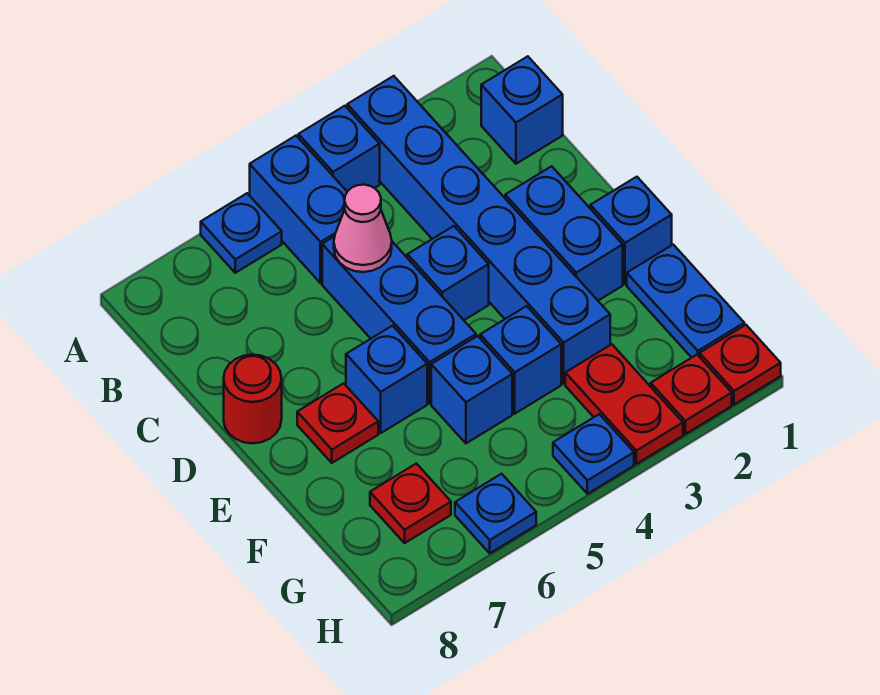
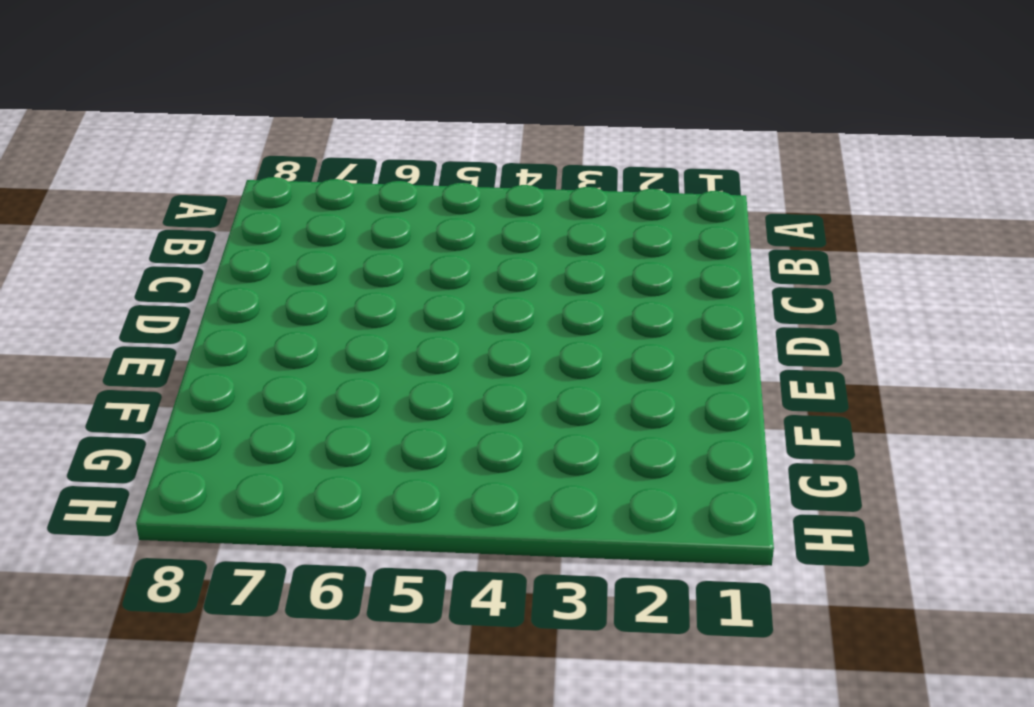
none -> blue brick A3:F3 level 1
none -> blue brick A4 level 1
none -> blue brick A5:B5 level 1

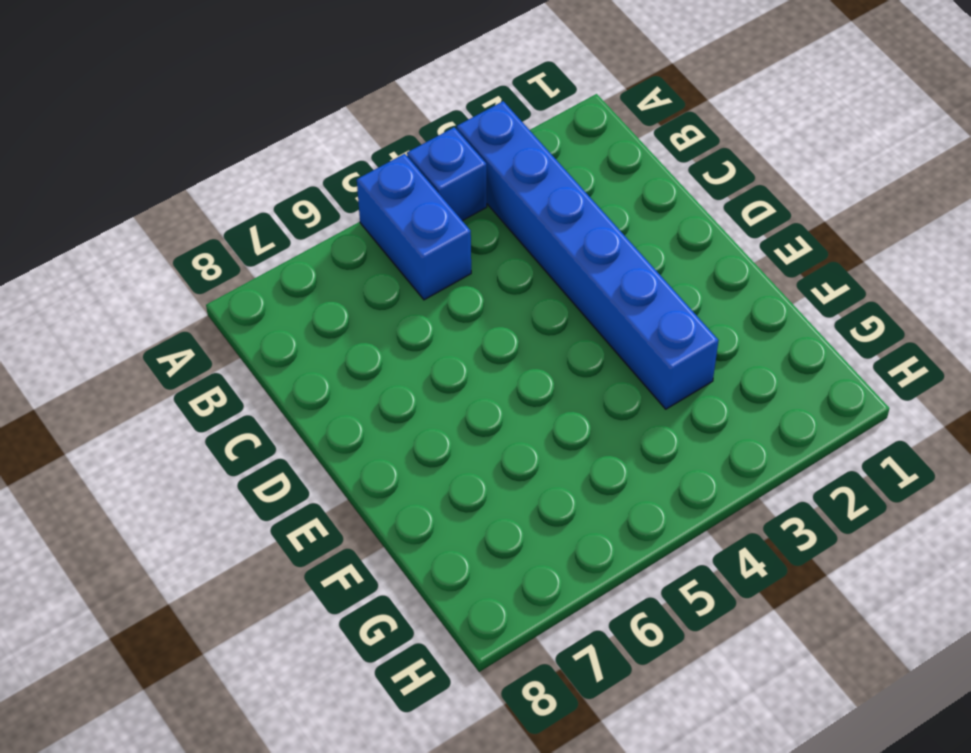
none -> blue plate A6 level 1
none -> blue brick B1 level 1
none -> blue brick C5:E5 level 1

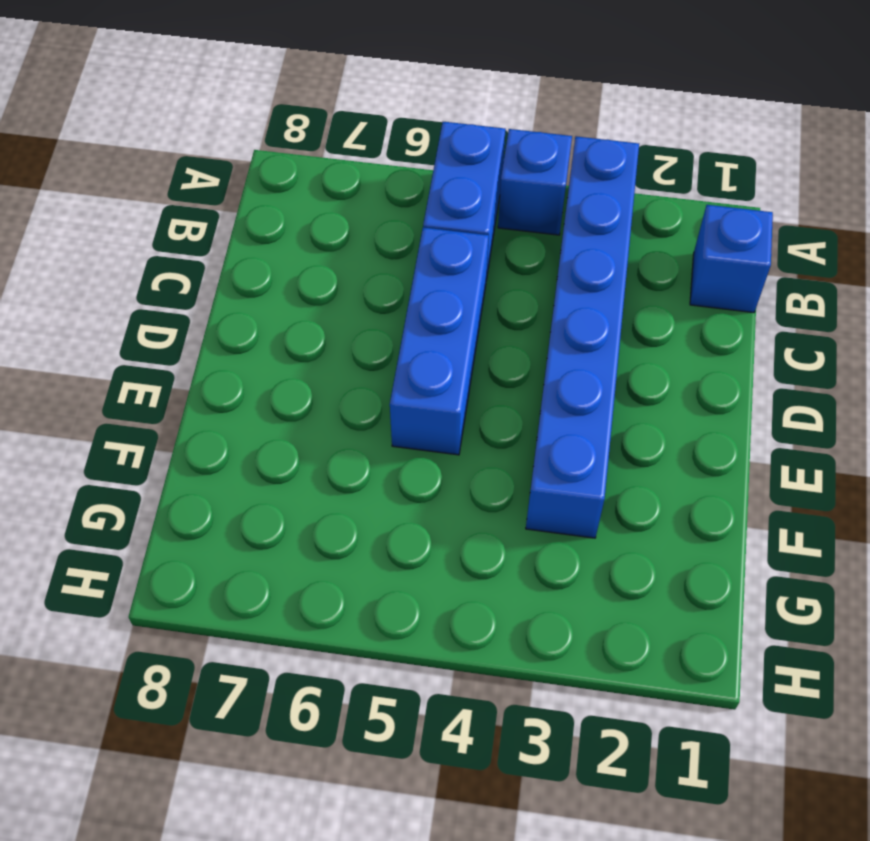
none -> blue plate A6 level 1
none -> blue brick D2:E2 level 1
none -> blue brick D4 level 1

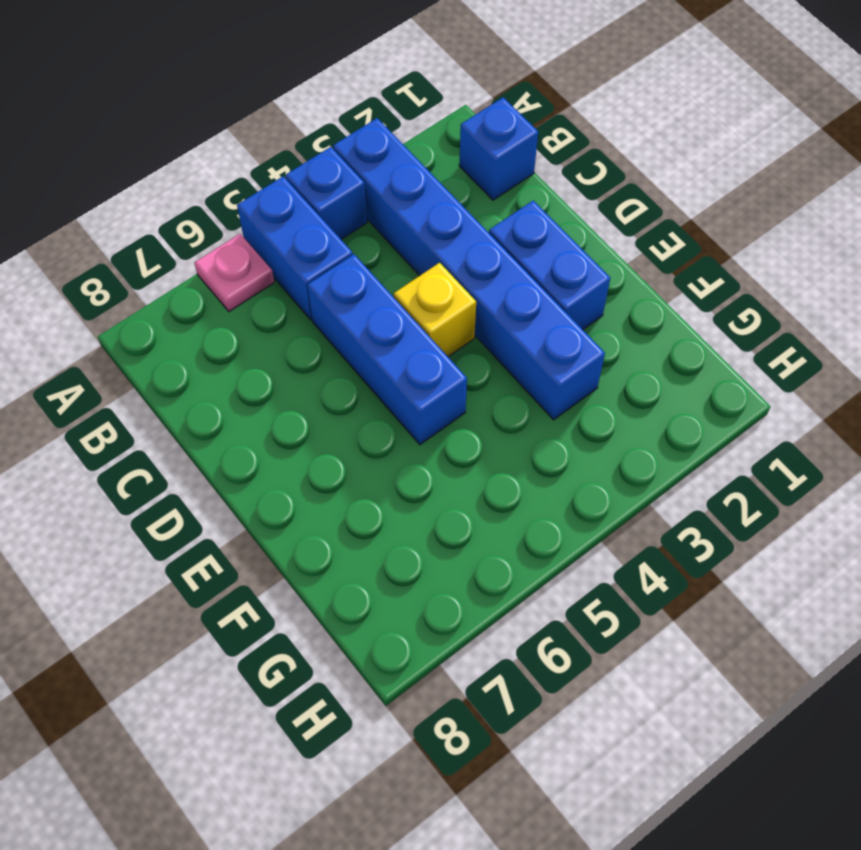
pink plate A6 level 1 -> blue plate A6 level 1
yellow brick D4 level 1 -> blue brick D4 level 1
none -> red round brick D8 level 1
none -> blue brick E1 level 1
none -> blue brick E6 level 1

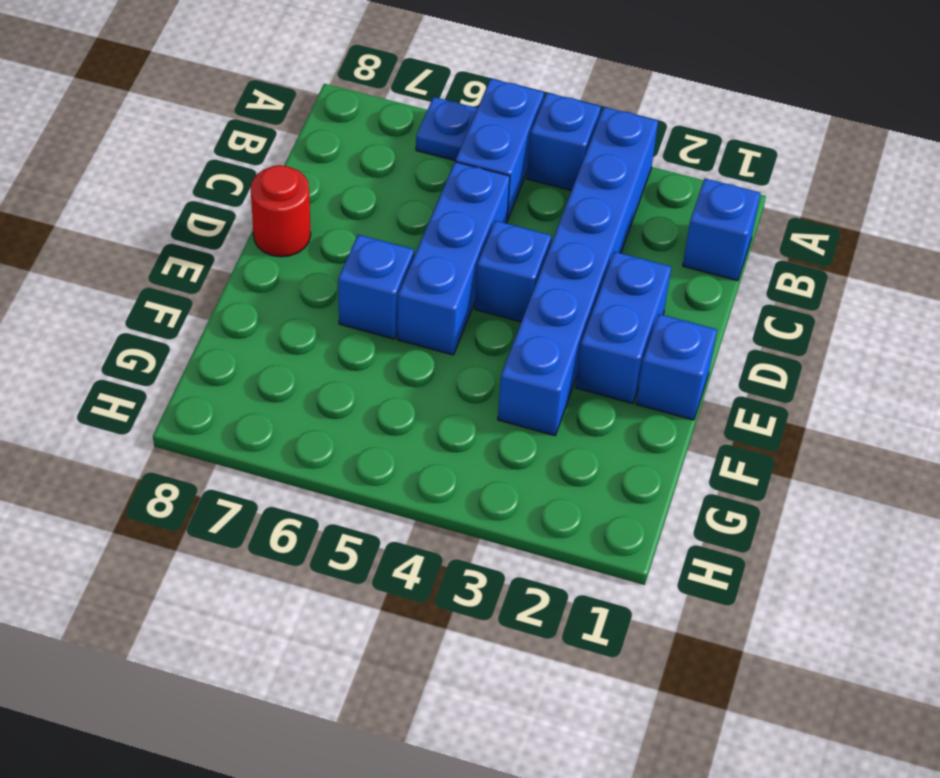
none -> red plate E7 level 1
none -> blue plate F1:G1 level 1
none -> blue brick F4 level 1

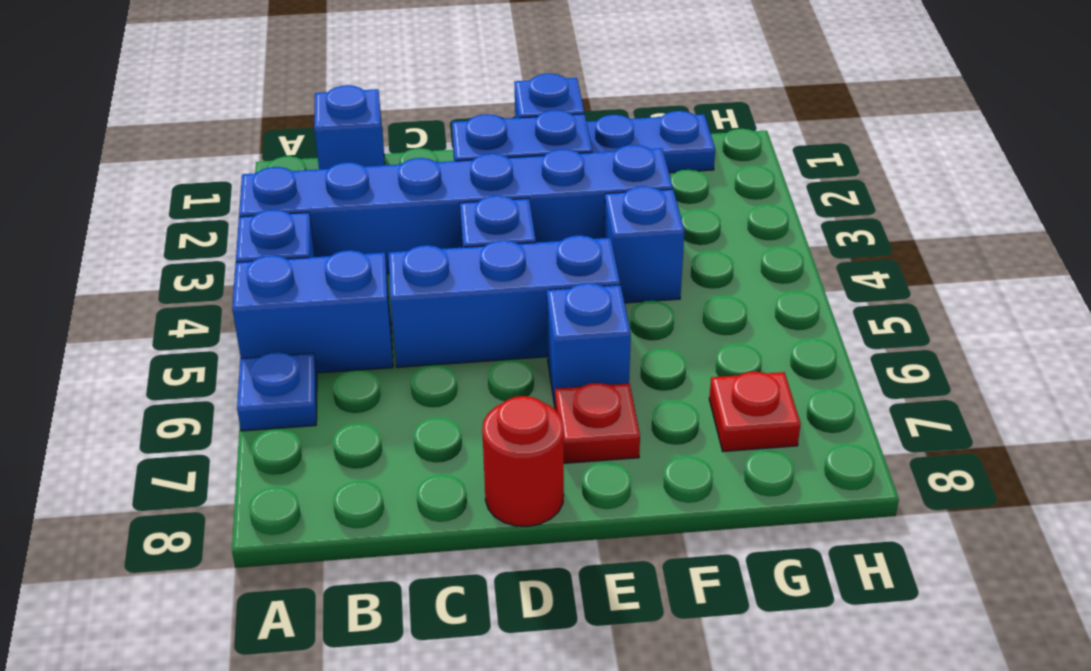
none -> blue brick F5 level 1
none -> red plate G3:H3 level 1
none -> red plate H1 level 1

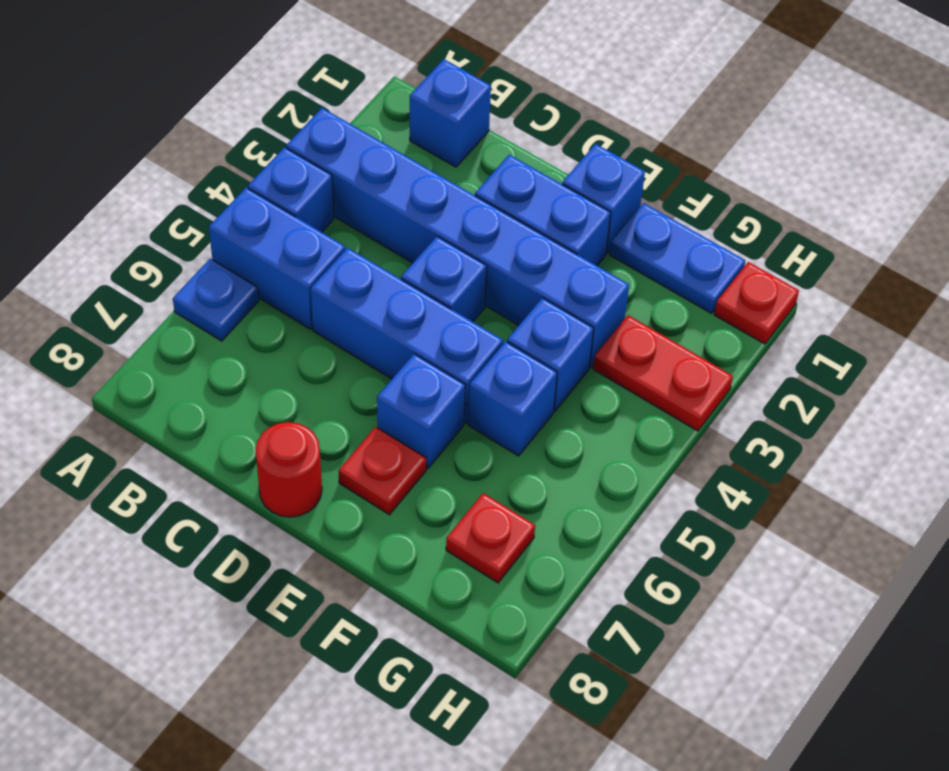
none -> red plate H2 level 1
none -> blue plate H4 level 1
none -> blue plate H6 level 1

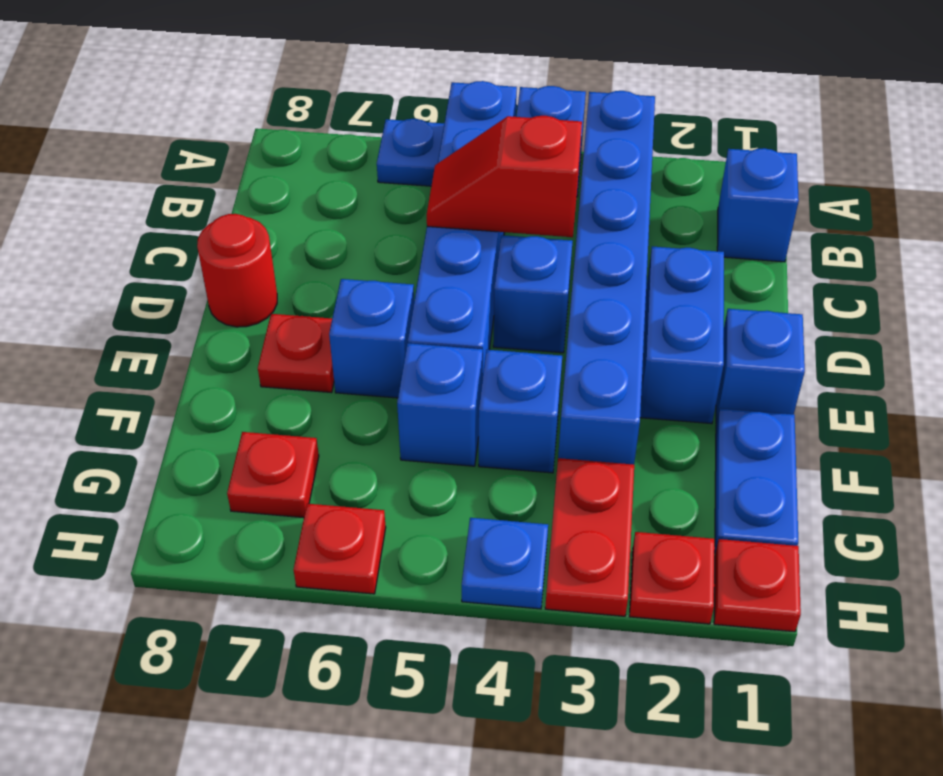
red slope C4:C5 level 2 top 4 -> pink cone C5 level 2
red plate H6 level 1 -> blue plate H6 level 1

